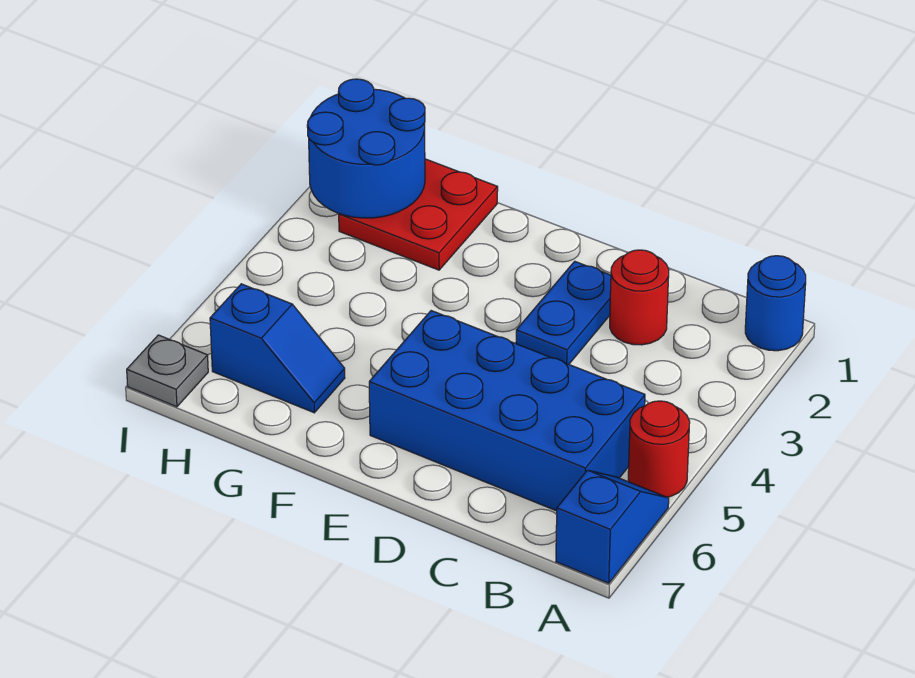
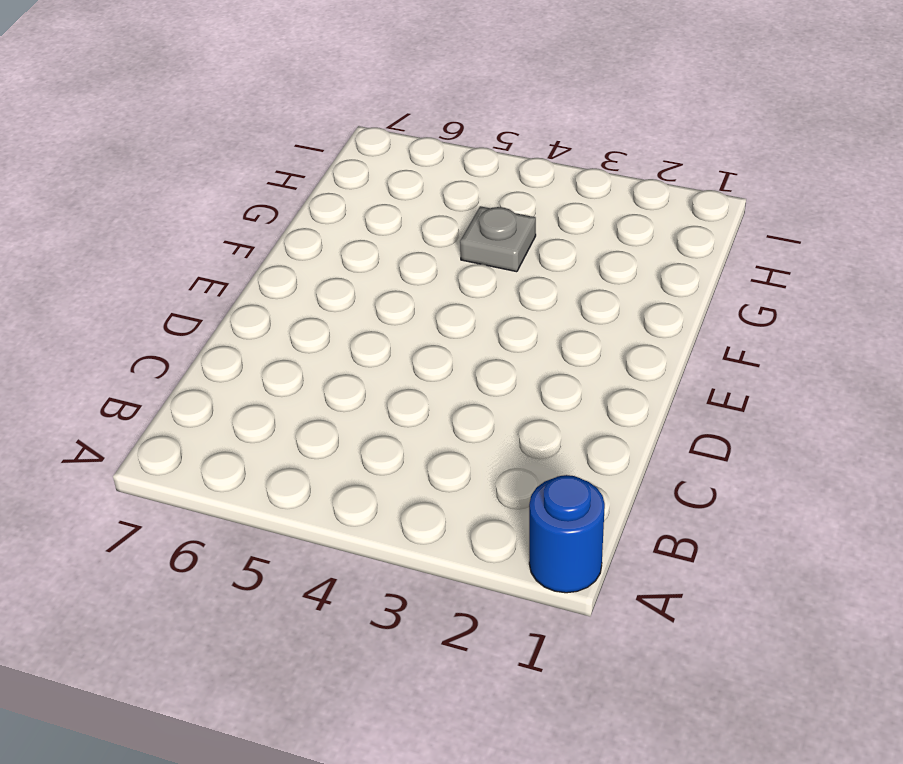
grey plate G4 level 1 -> grey plate I7 level 1
none -> red round brick A5 level 1
none -> blue slope A6:A7 level 1 top 7

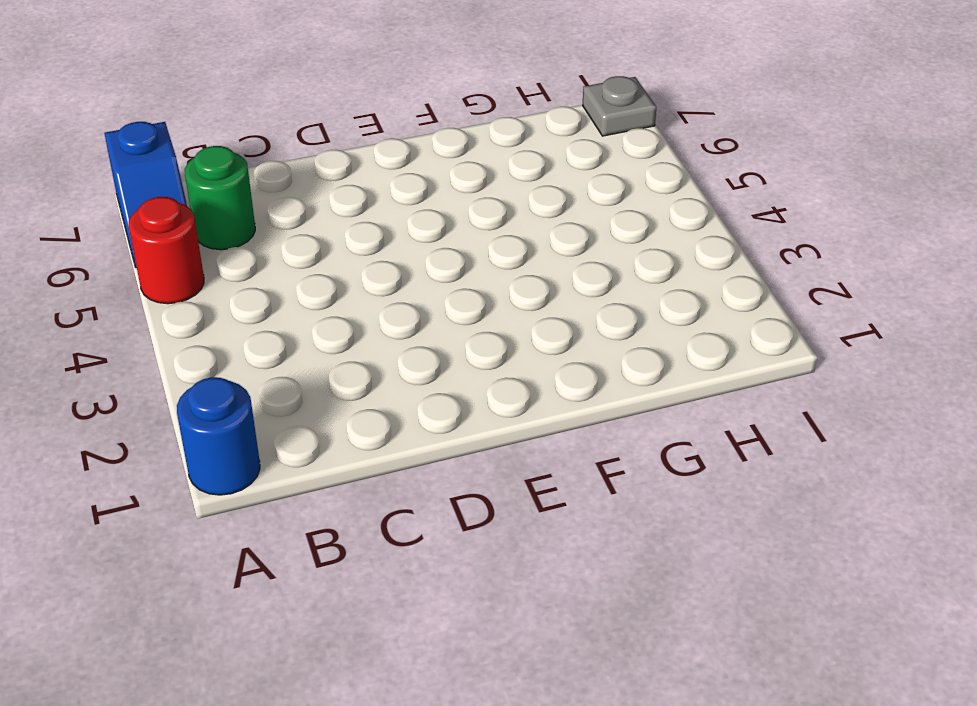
green round brick B6 level 1 -> blue brick B5:E6 level 1
none -> red round brick C2 level 1
none -> blue plate D2:D3 level 1

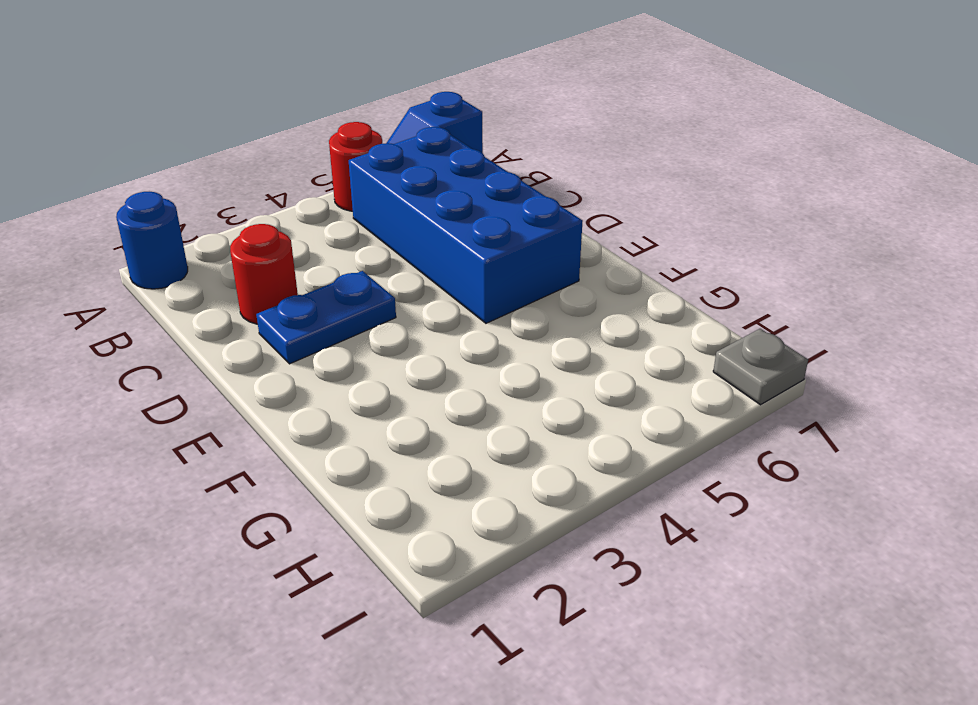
none -> red plate G1:H2 level 1
none -> blue slope G6:H6 level 1 top H

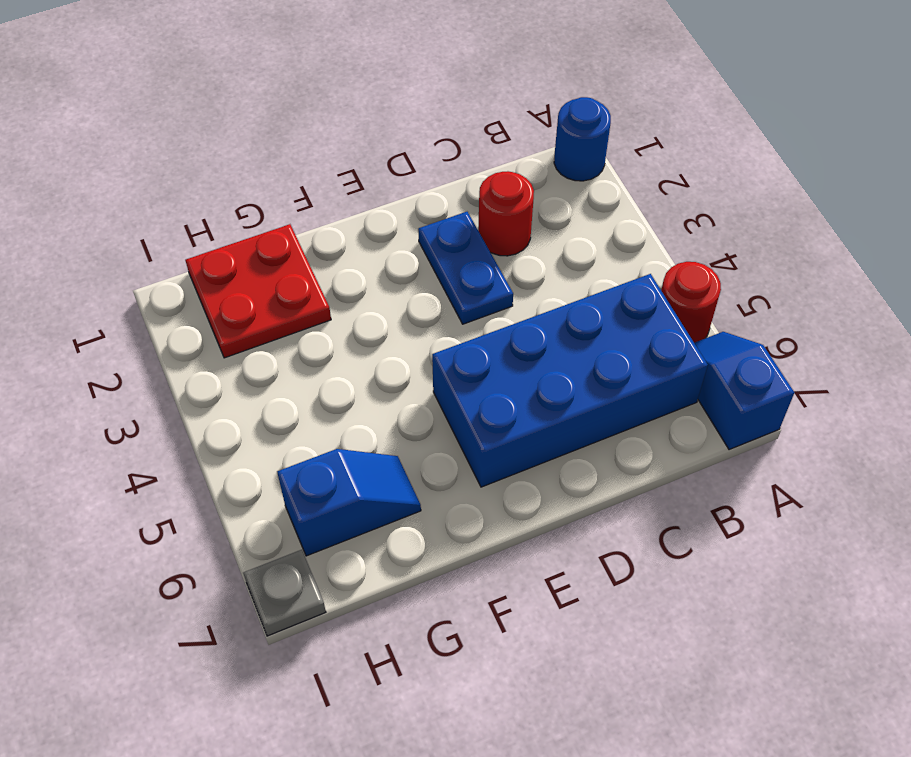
none -> blue round brick H1:I2 level 2

